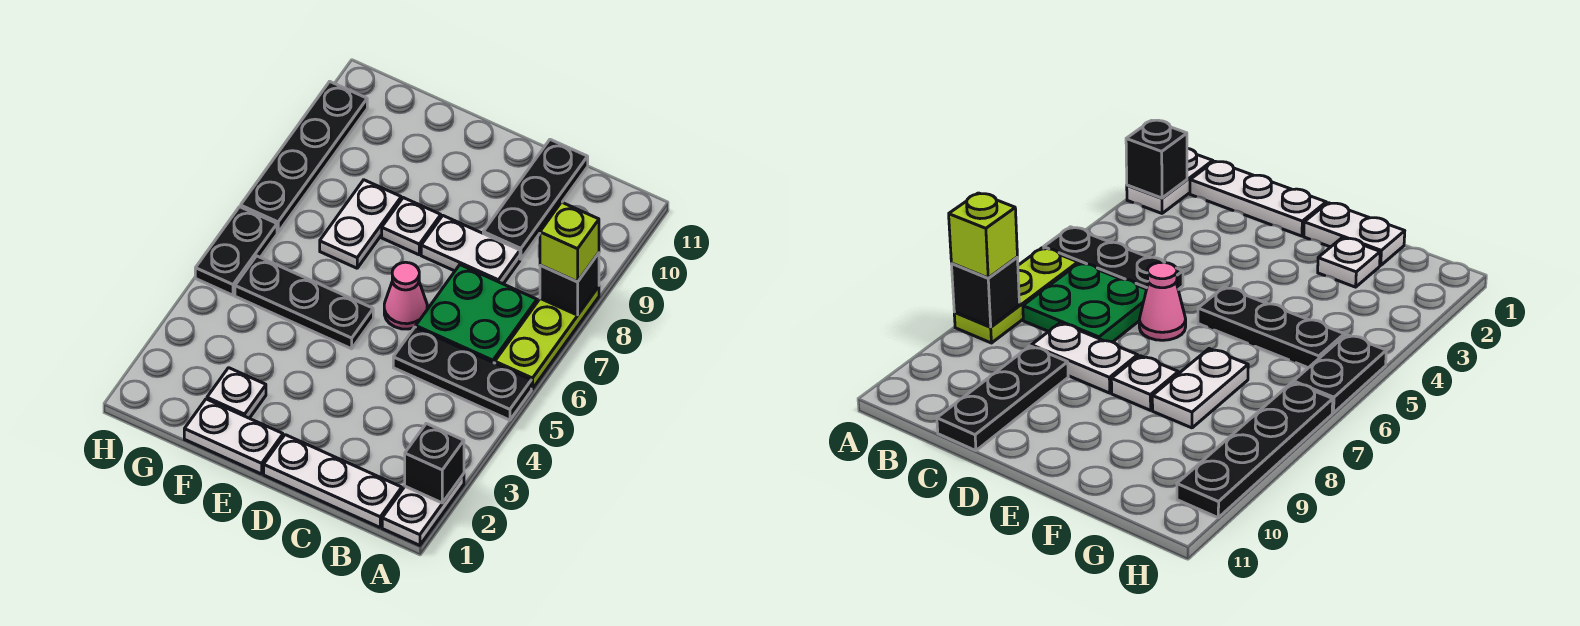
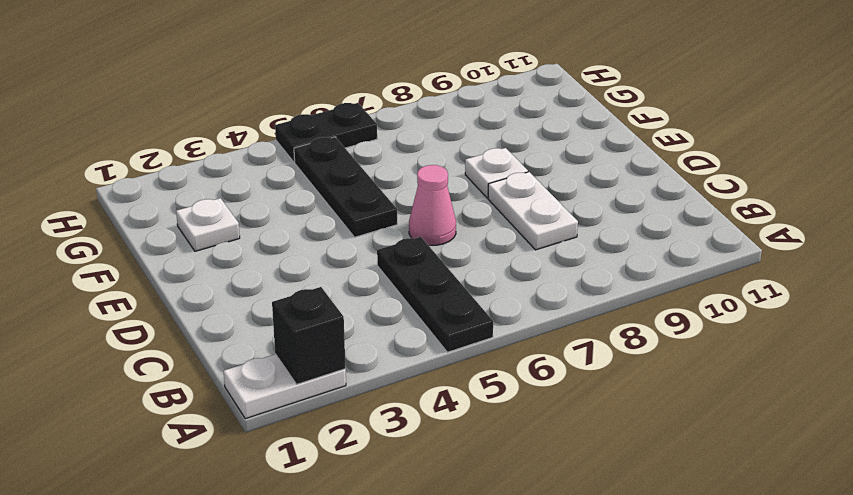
none -> lime plate A6:A8 level 1
none -> white plate B1:D1 level 1
none -> green plate B6:C7 level 1

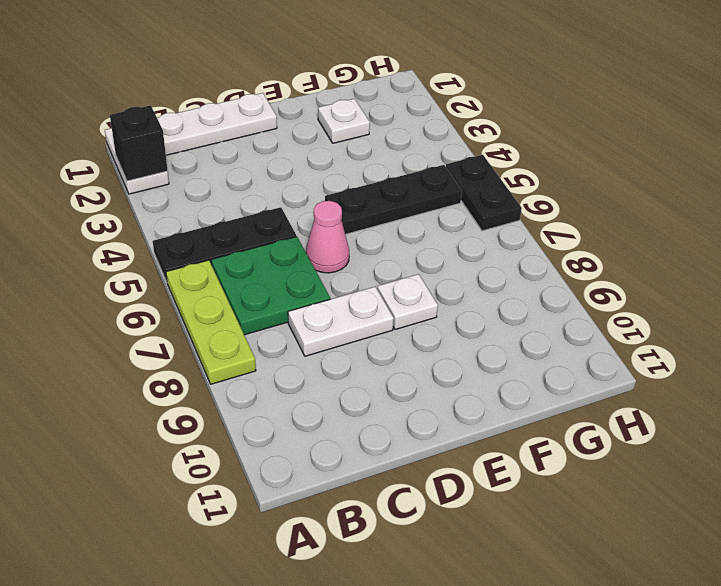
none -> black plate C9:C11 level 1
none -> white plate E1:F1 level 1
none -> white plate F7:F8 level 1

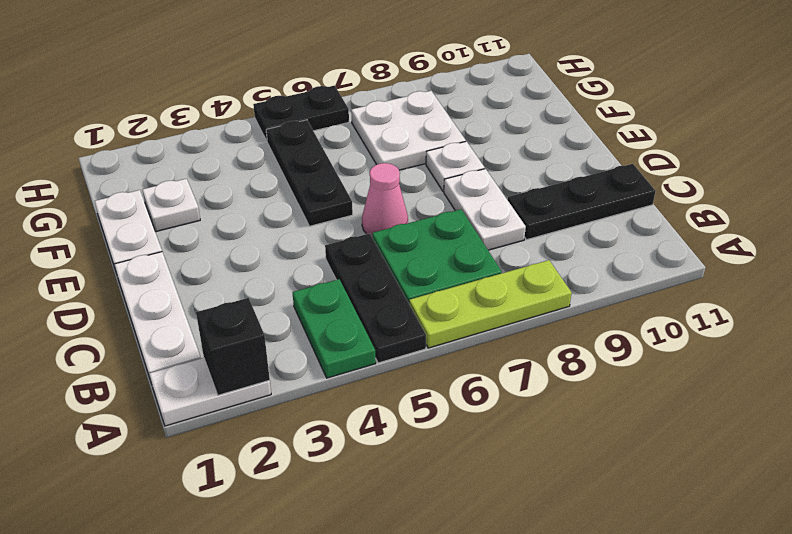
green plate A4:B4 level 1 -> none
white plate F7:G8 level 1 -> white plate F7:F8 level 1
none -> black plate H7:H10 level 1
none -> black brick A8 level 2
none -> lime brick A8 level 3

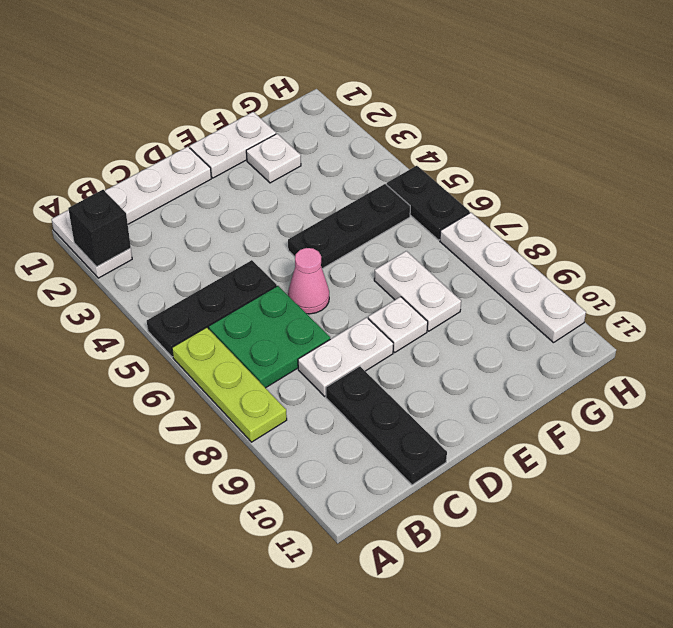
white plate H7:H10 level 1 -> black plate H7:H10 level 1
none -> black brick A8 level 2
none -> lime brick A8 level 3

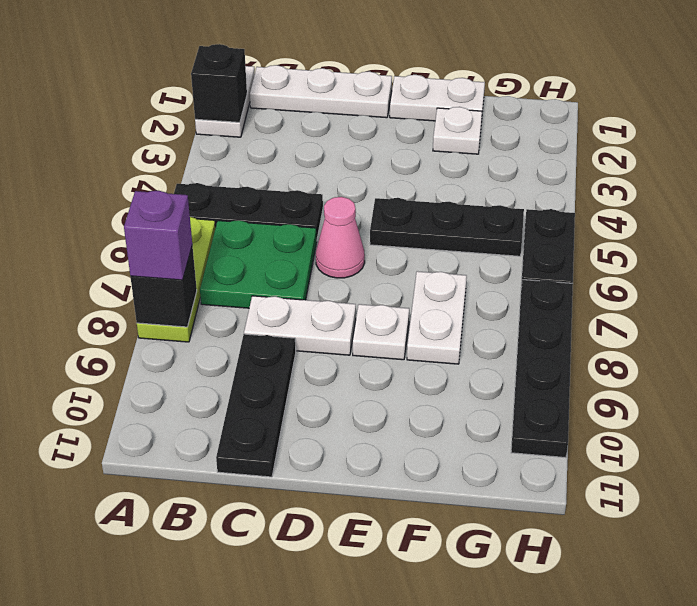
purple brick A8 level 3 -> lime brick A8 level 3

